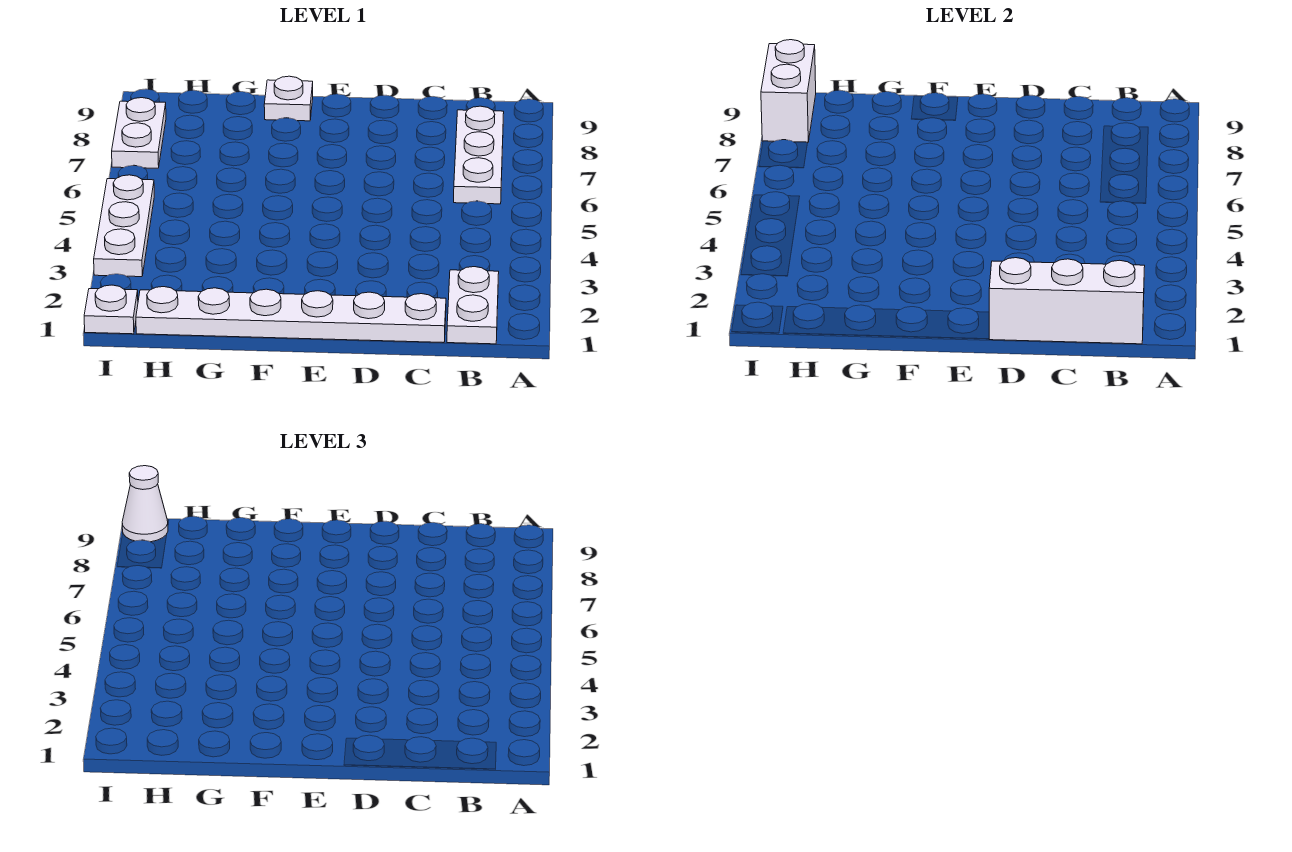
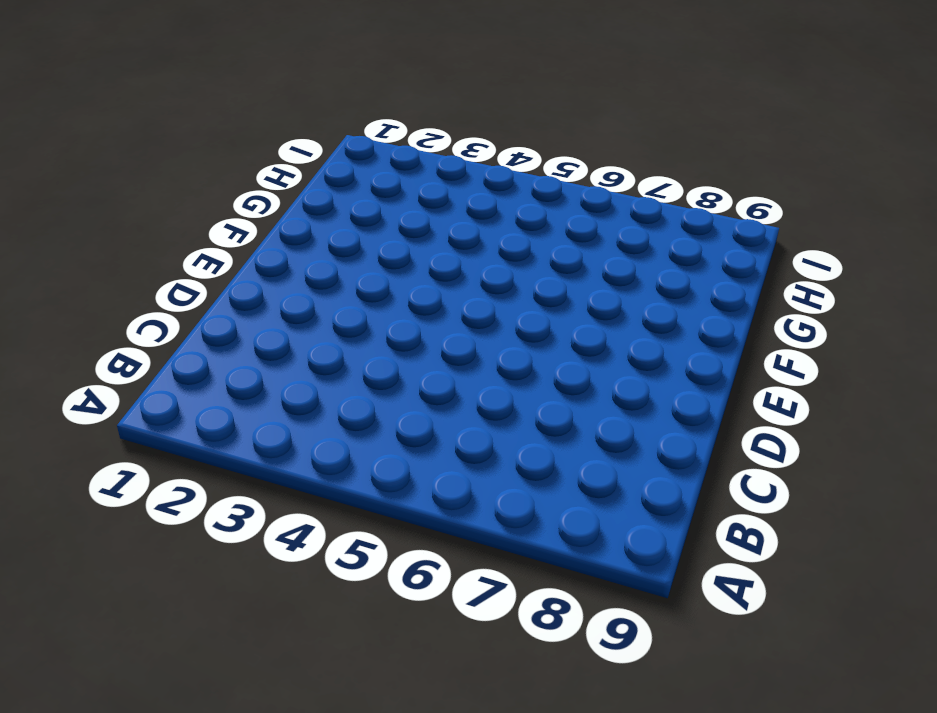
none -> white plate B1:B2 level 1
none -> white plate B6:B8 level 1

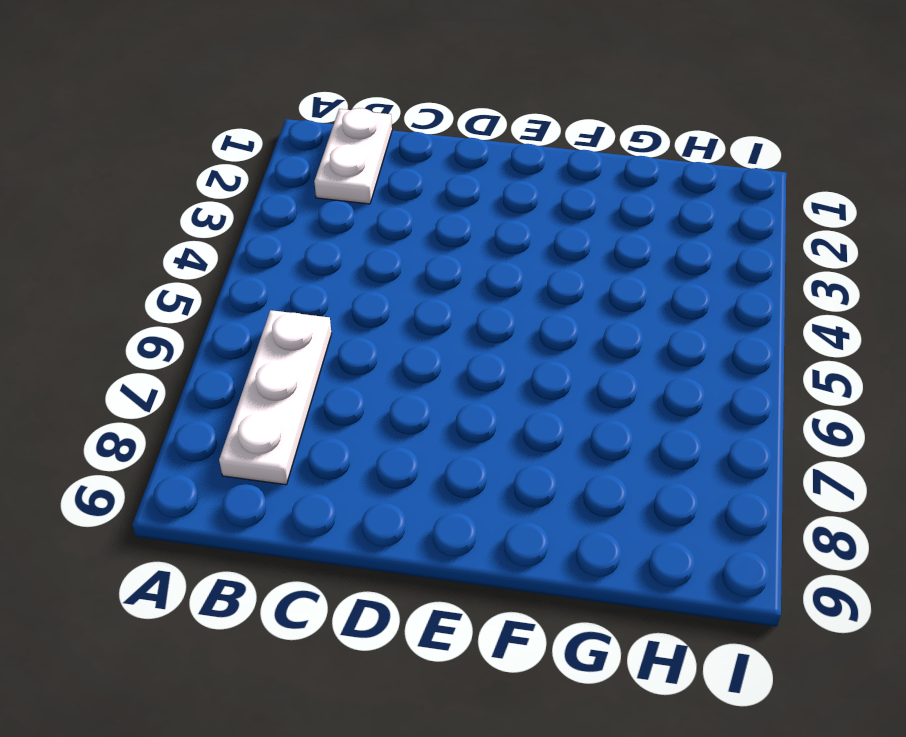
none -> white plate C1:H1 level 1
none -> white plate F9 level 1

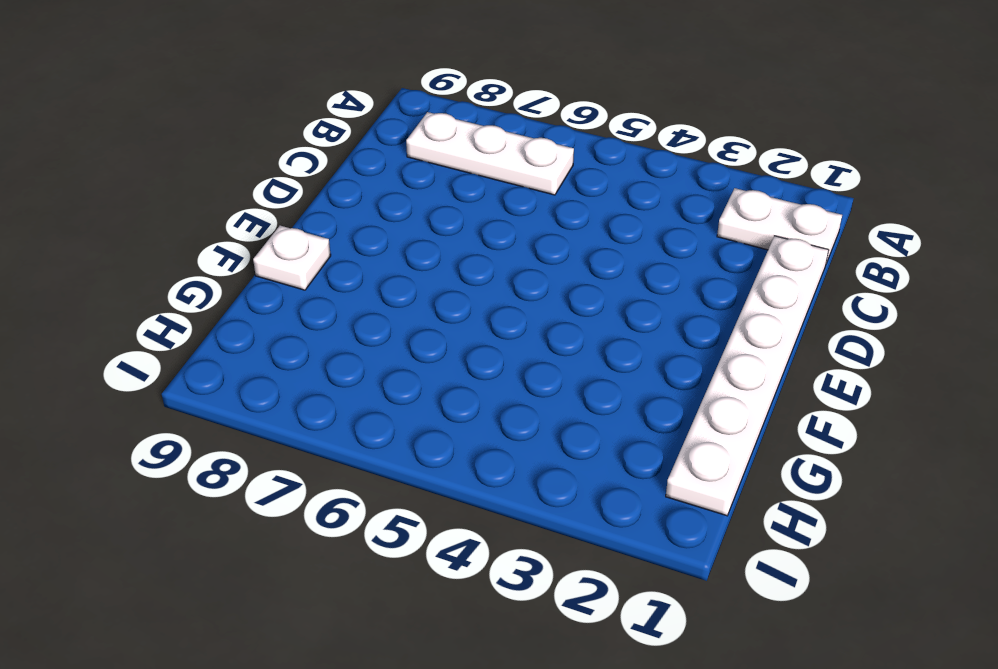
none -> white plate I1 level 1
none -> white plate I3:I5 level 1

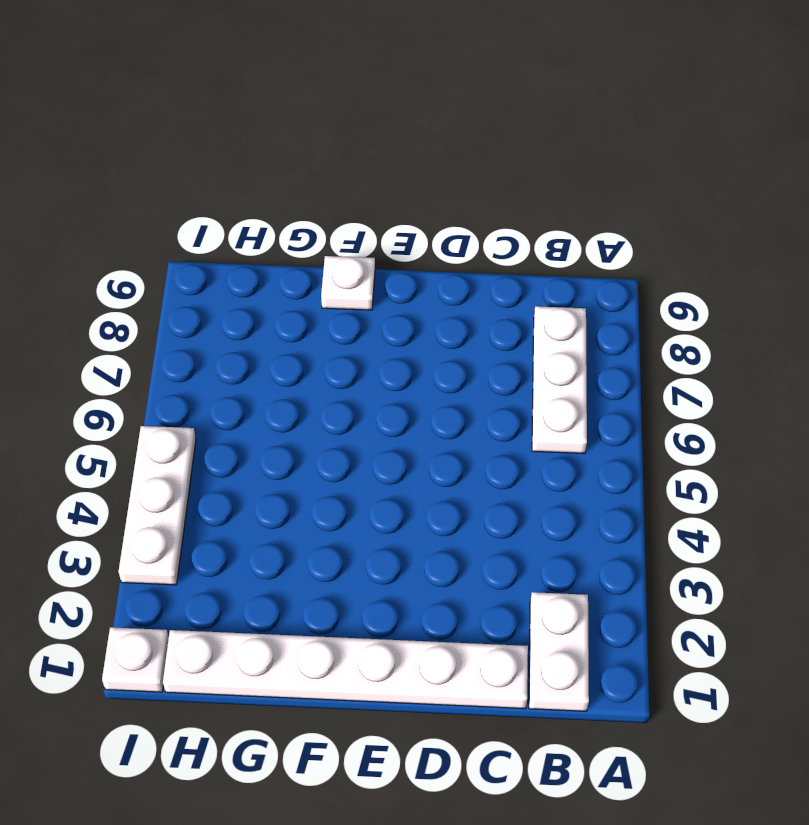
none -> white plate I7:I8 level 1
none -> white brick B1:D1 level 2

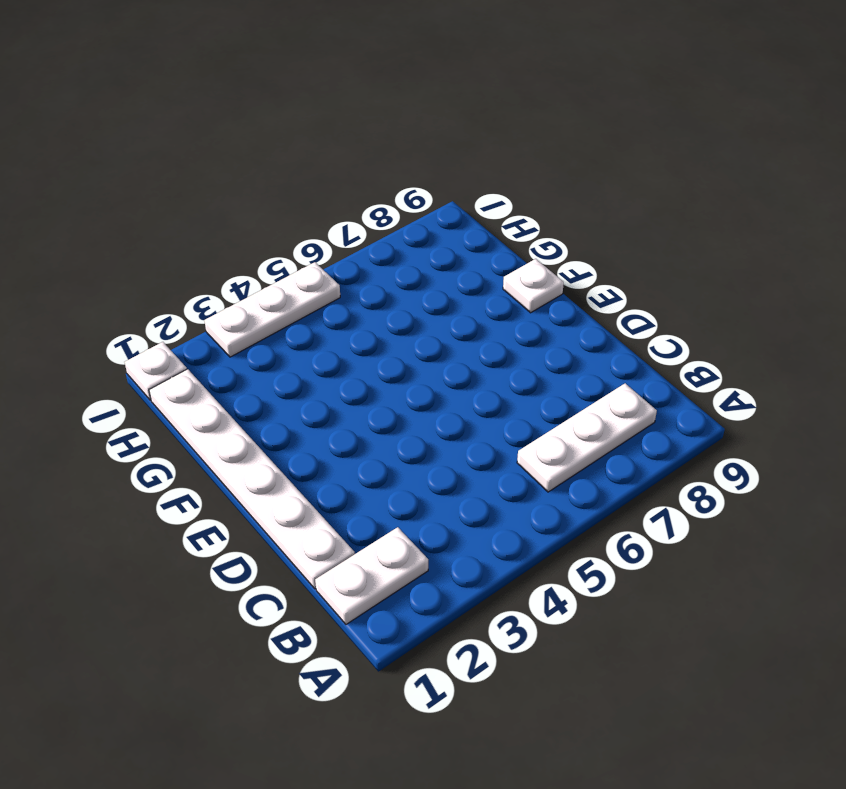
none -> white plate I7:I8 level 1
none -> white brick B1:D1 level 2

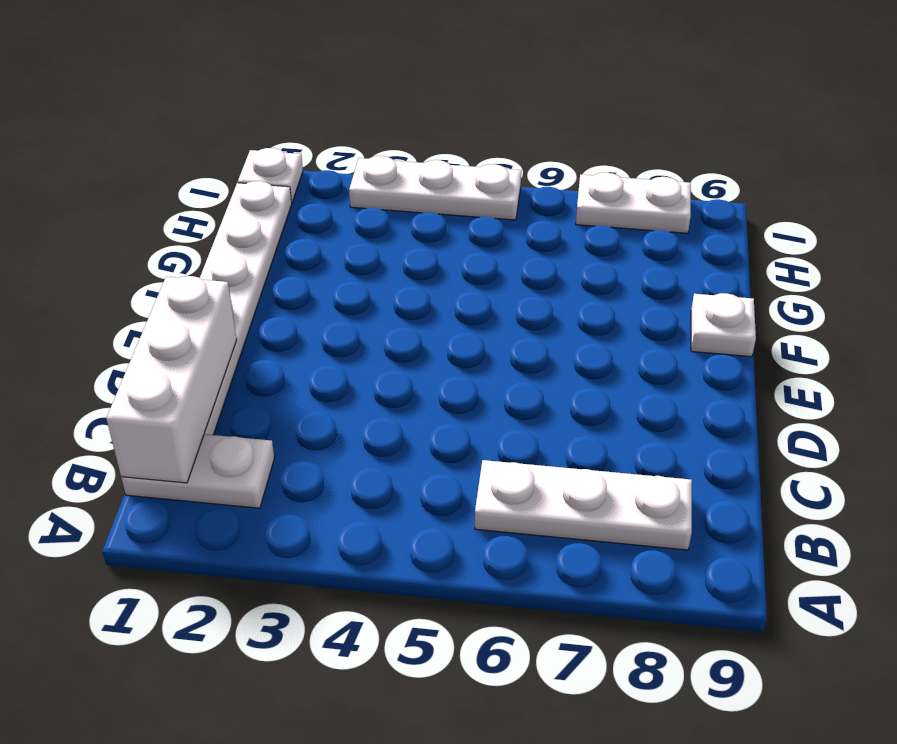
none -> white brick I8:I9 level 2
none -> white cone I9 level 3

